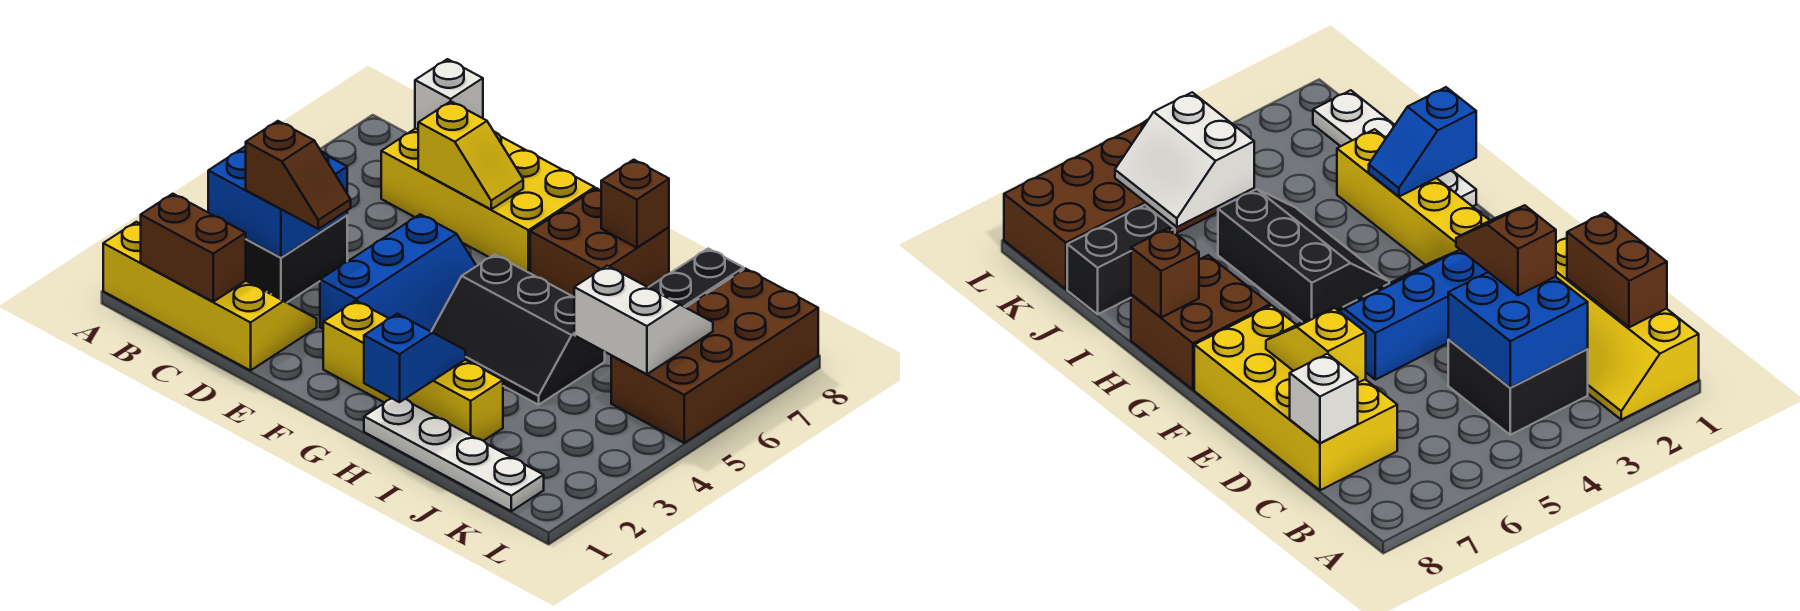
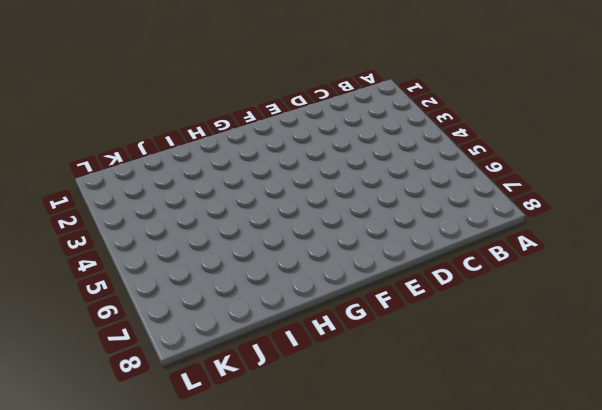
none -> yellow slope A1:D2 level 1 top 1
none -> black brick B3:C4 level 1
none -> yellow brick C7:F8 level 1

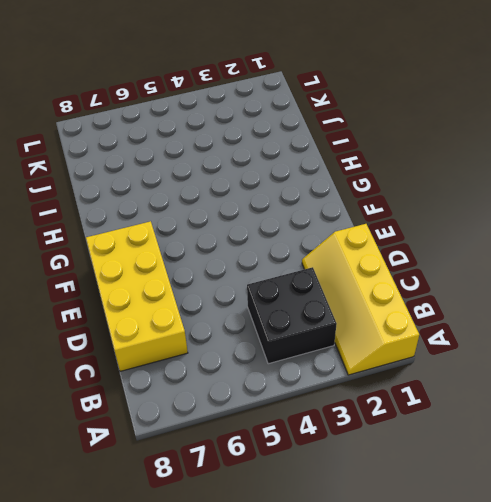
none -> blue slope E3:F5 level 1 top E
none -> yellow brick F2:I2 level 1
none -> black slope G4:I5 level 1 top 5

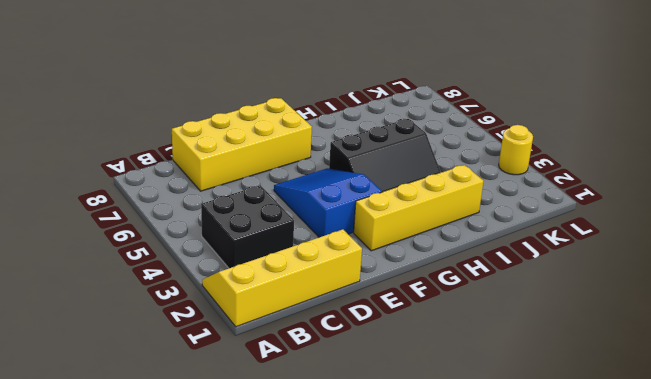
blue slope E3:F5 level 1 top 3 -> blue slope E3:F5 level 1 top E
yellow round brick L3 level 1 -> none
none -> brown brick G7:H8 level 1
none -> white plate H1:K1 level 1
none -> black brick J7:J8 level 1

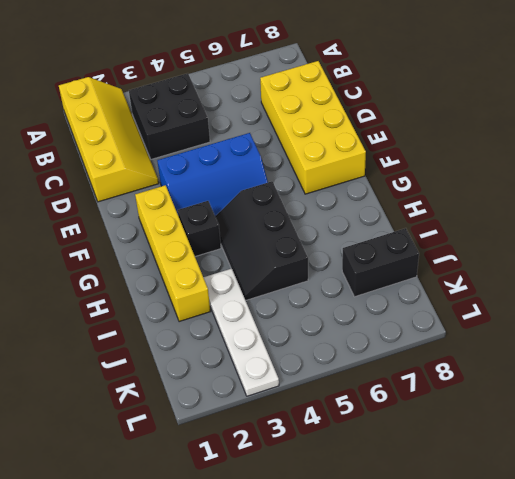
black brick G3 level 1 -> none
white plate I3:L3 level 1 -> white plate H1:K1 level 1
none -> brown brick G7:H8 level 1
none -> brown brick K5:L8 level 1
none -> brown brick B1:C1 level 2

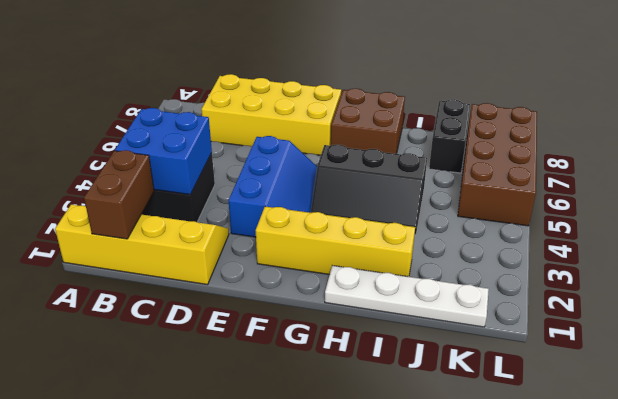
brown brick B1:B2 level 2 -> brown brick B1:C1 level 2
none -> white brick C8 level 2
none -> yellow slope D7:E7 level 2 top D
none -> blue slope H1:H2 level 2 top 1

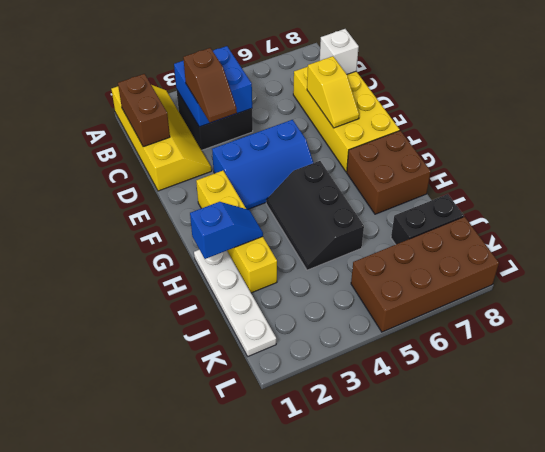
none -> brown brick H8 level 2
none -> white slope J5:K6 level 2 top 5

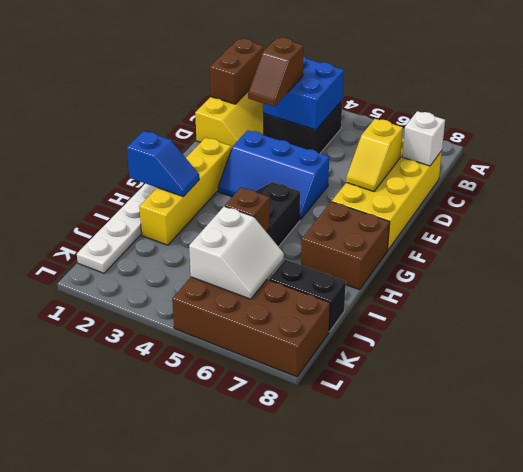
brown brick I5 level 2 -> brown brick H8 level 2

